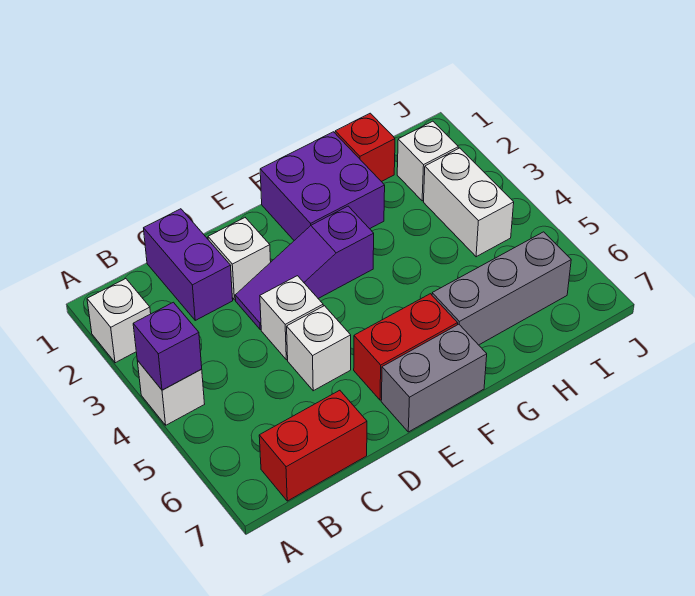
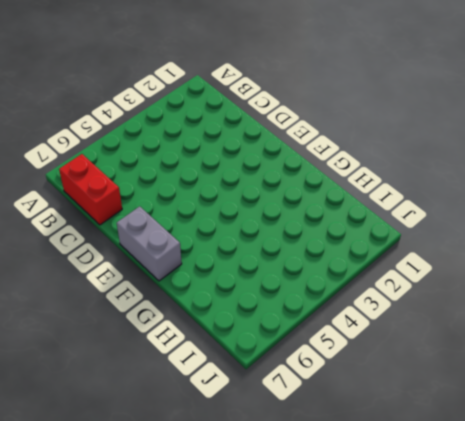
none -> white brick A2 level 1
none -> white brick A4 level 1
none -> purple brick C1:C2 level 1

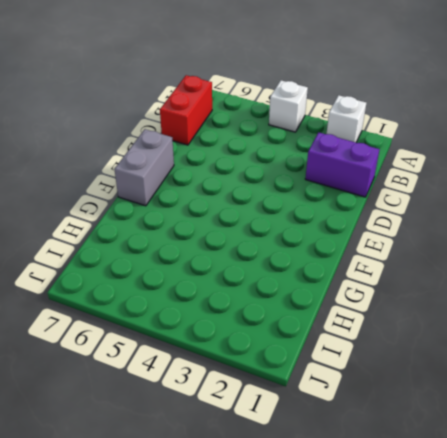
none -> white brick D2 level 1
none -> purple slope D3:F3 level 1 top F
none -> white brick D4 level 1

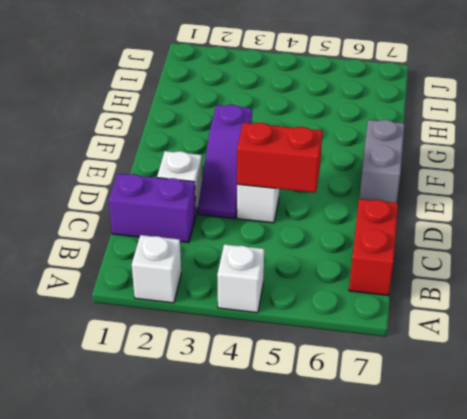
red brick D4:D5 level 2 -> red brick E6:F6 level 1
none -> white brick D5 level 1
none -> purple brick F1:G2 level 1
none -> grey brick G6:I6 level 1

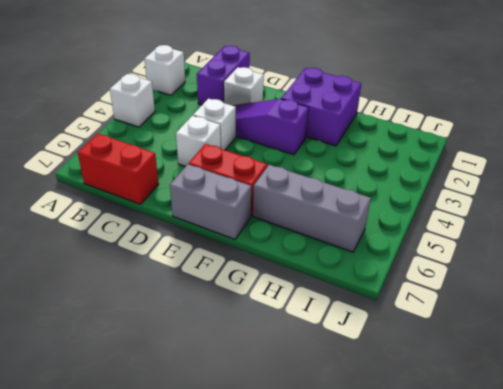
none -> red brick H1 level 1
none -> white brick I2 level 1
none -> white brick I3:I4 level 1

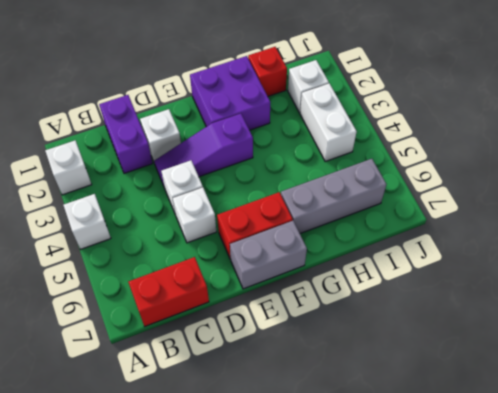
none -> purple brick A4 level 2

